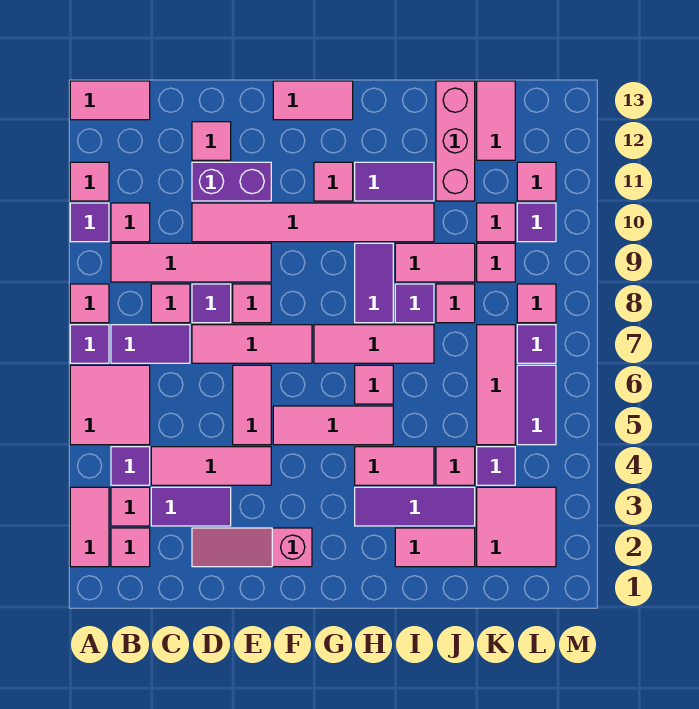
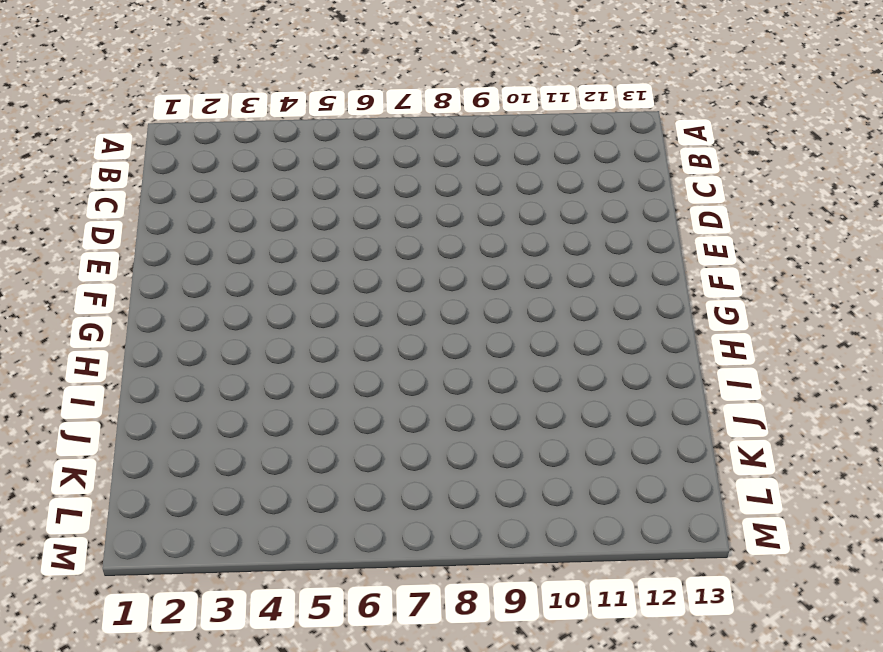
none -> pink tile A2:A3 level 1
none -> pink tile A5:B6 level 1
none -> purple tile A7 level 1
none -> pink tile A8 level 1

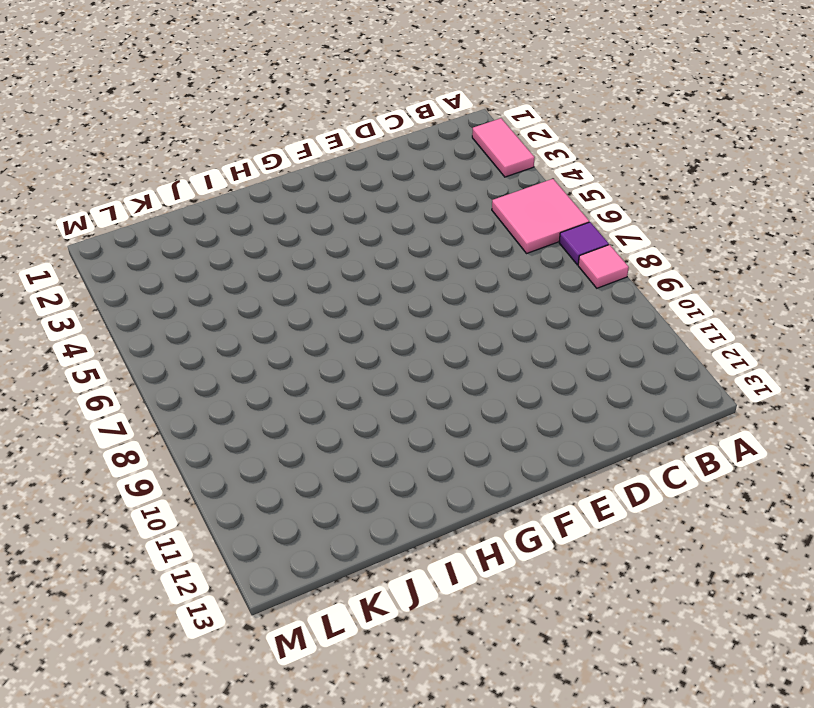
none -> purple tile A10 level 1
none -> pink tile A11 level 1
none -> pink tile A13:B13 level 1
none -> pink tile B2 level 1

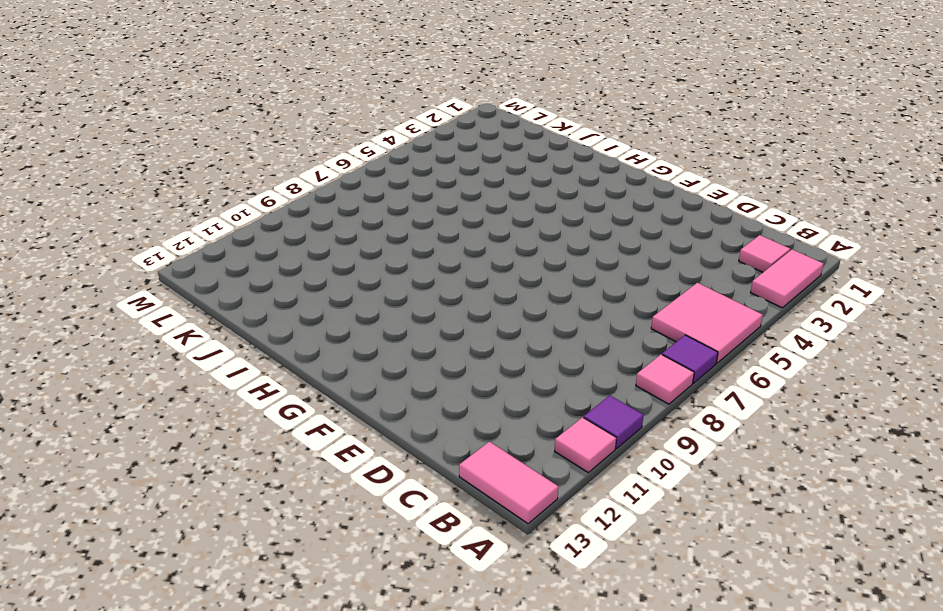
none -> pink tile B3 level 1
none -> purple tile B4 level 1
none -> purple tile B7:C7 level 1
none -> pink tile B9:E9 level 1

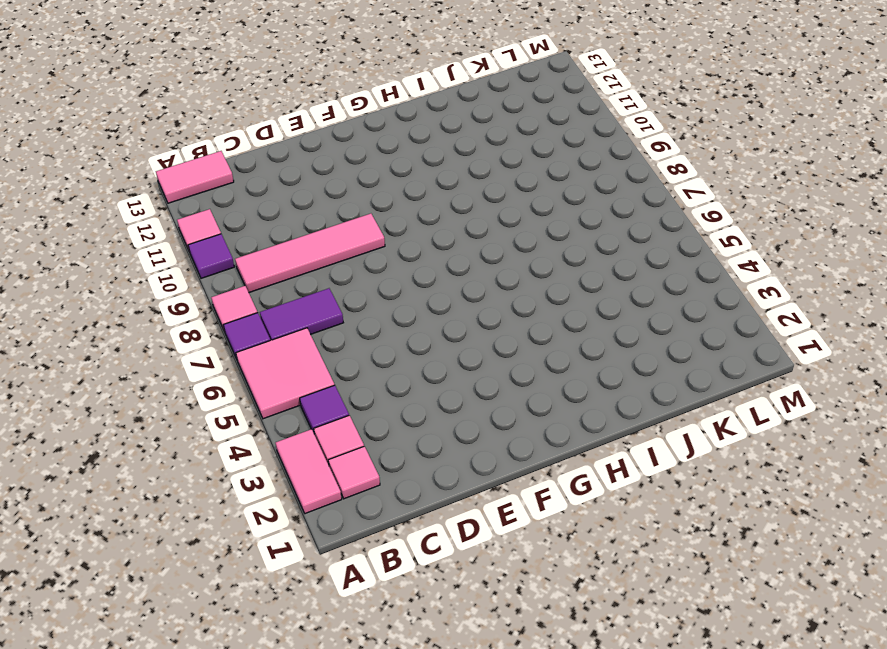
none -> pink tile B10 level 1
none -> purple tile C3:D3 level 1
none -> pink tile C4:E4 level 1
none -> pink tile C8 level 1

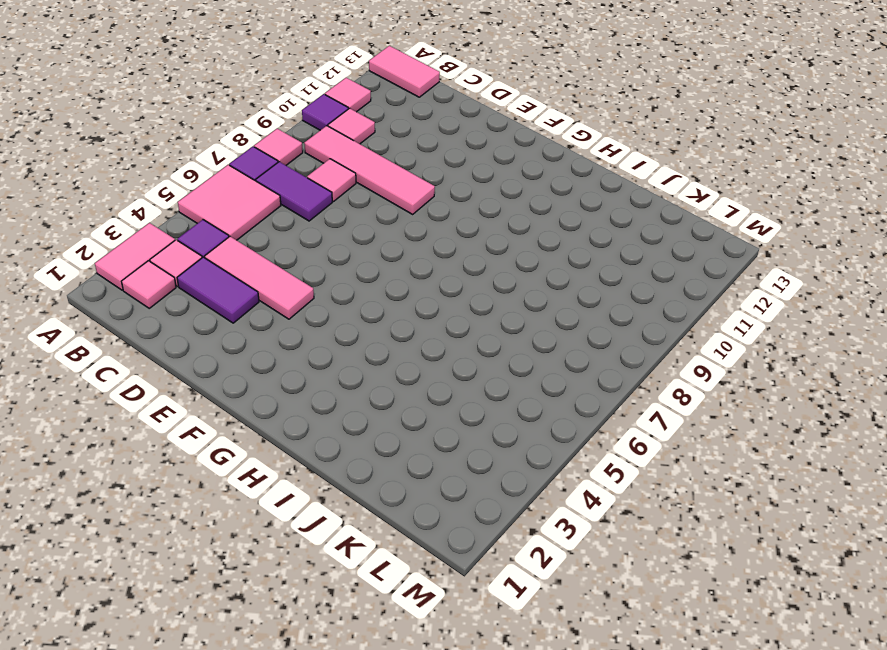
none -> pink slope D2:F2 level 1 top F
none -> pink tile D7:F7 level 1
none -> purple tile D8 level 1
none -> pink tile D10:I10 level 1

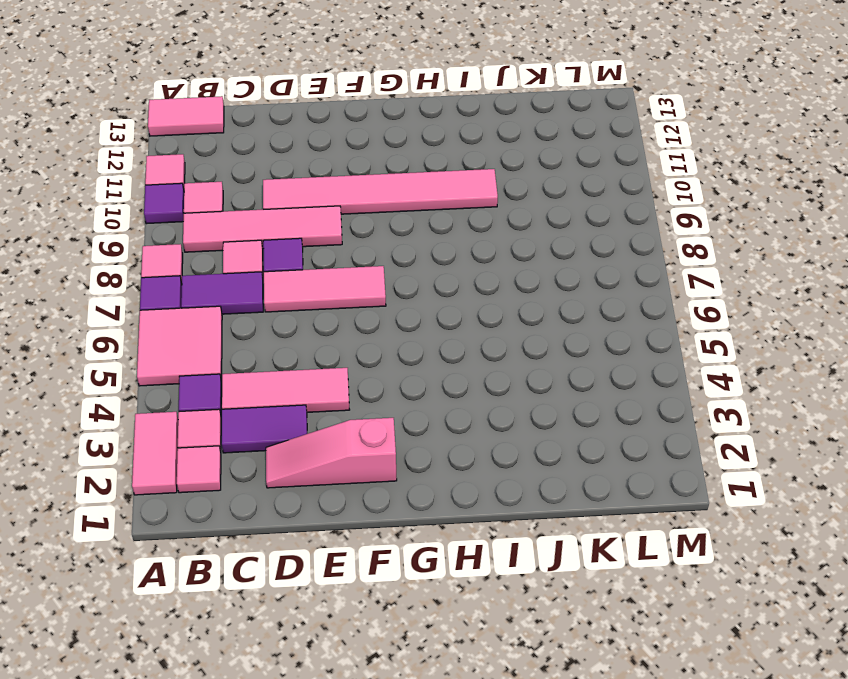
none -> purple brick D11:E11 level 1
none -> pink tile D12 level 1
none -> pink tile E5:E6 level 1
none -> pink tile E8 level 1

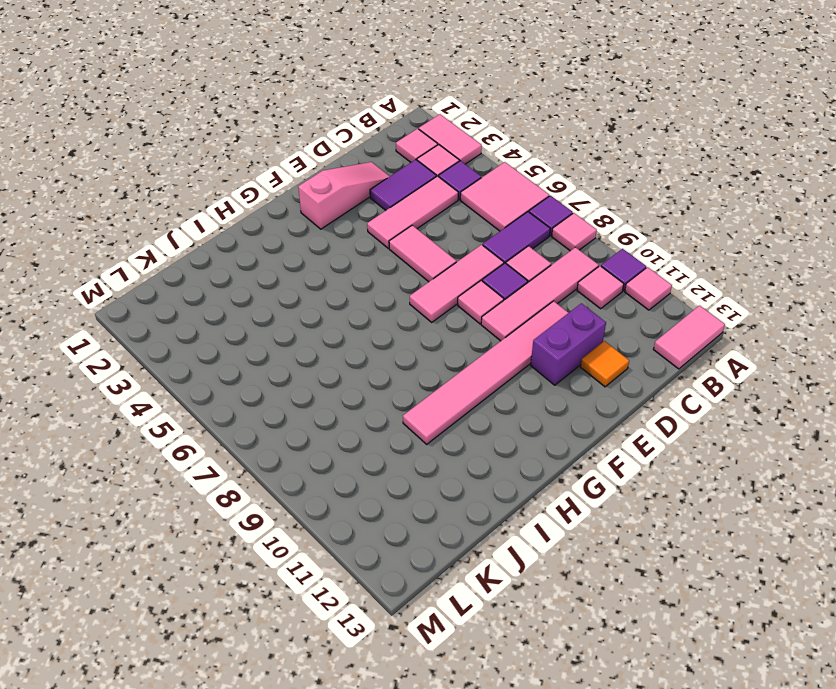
orange tile D12 level 1 -> pink tile D12 level 1
none -> pink tile F5:H5 level 1
none -> pink tile F13:G13 level 1
none -> pink tile G7:I7 level 1
none -> pink tile G11 level 1

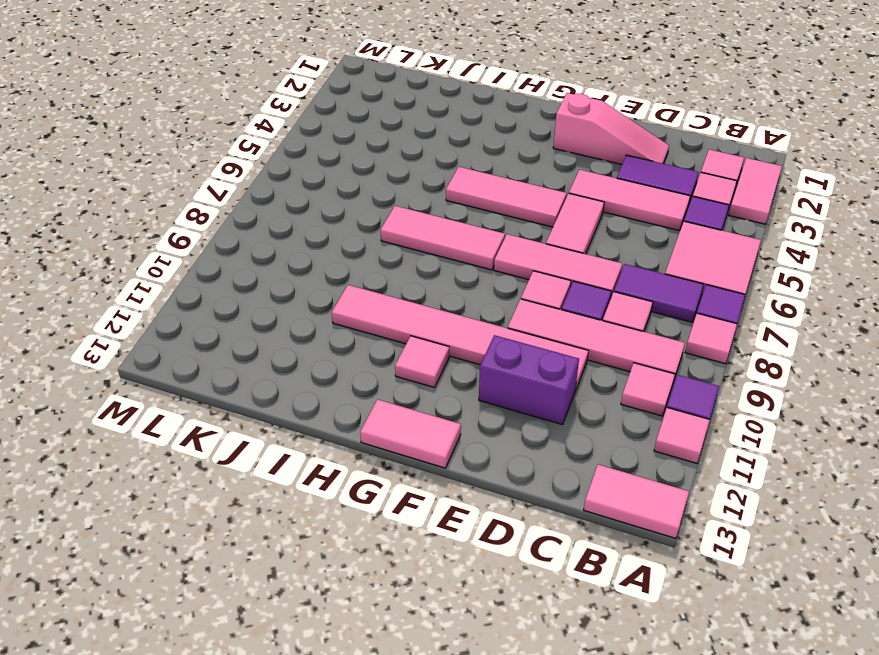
none -> pink tile D12 level 1
none -> purple tile H3:J3 level 1
none -> pink tile H4:I4 level 1
none -> pink tile H6 level 1

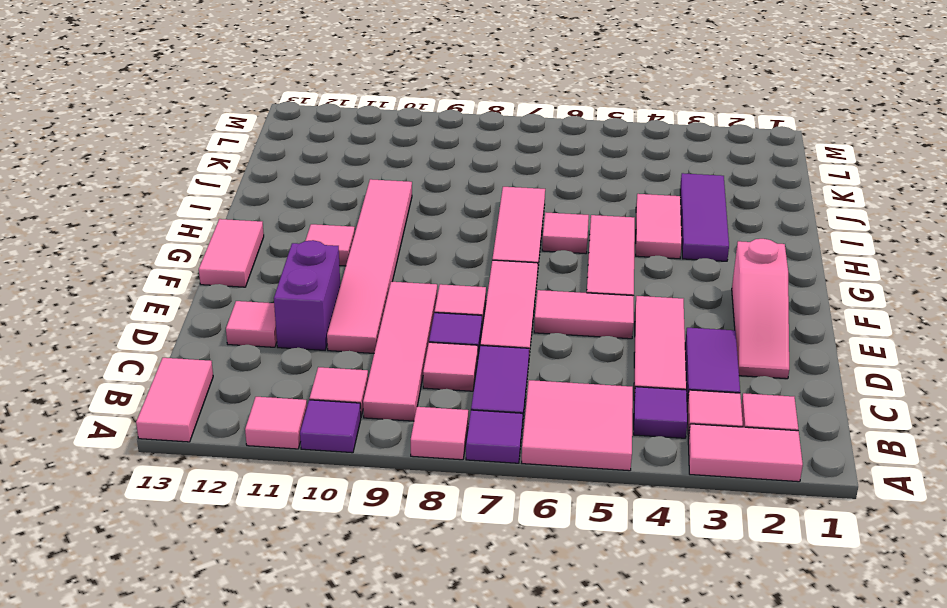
none -> purple tile H8:H9 level 1
none -> purple tile H11:I11 level 1
none -> pink tile I2:J2 level 1
none -> purple tile I8 level 1

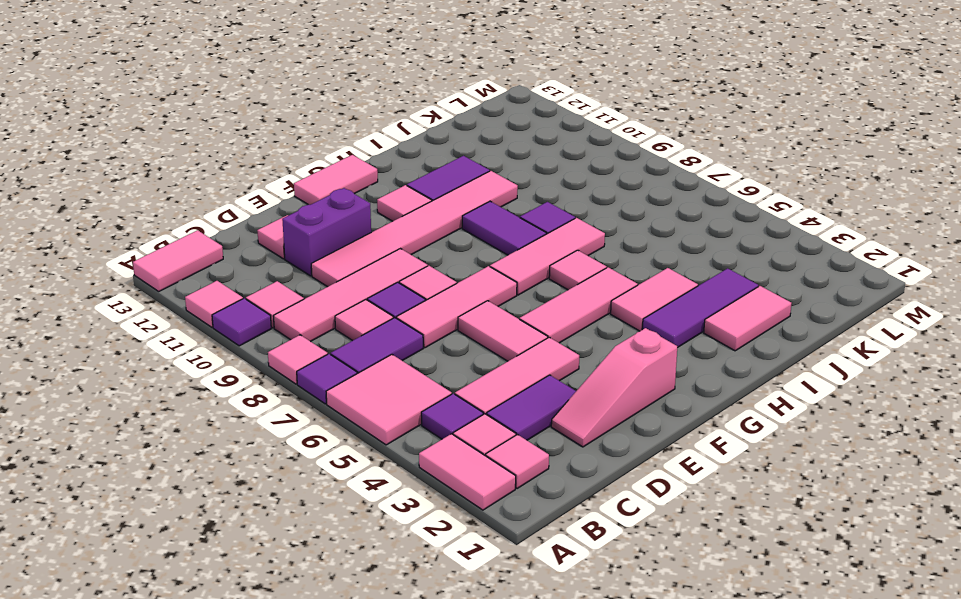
none -> pink tile I9:J9 level 1
none -> pink tile J4 level 1
none -> pink tile J8 level 1
none -> pink brick J11:J13 level 1

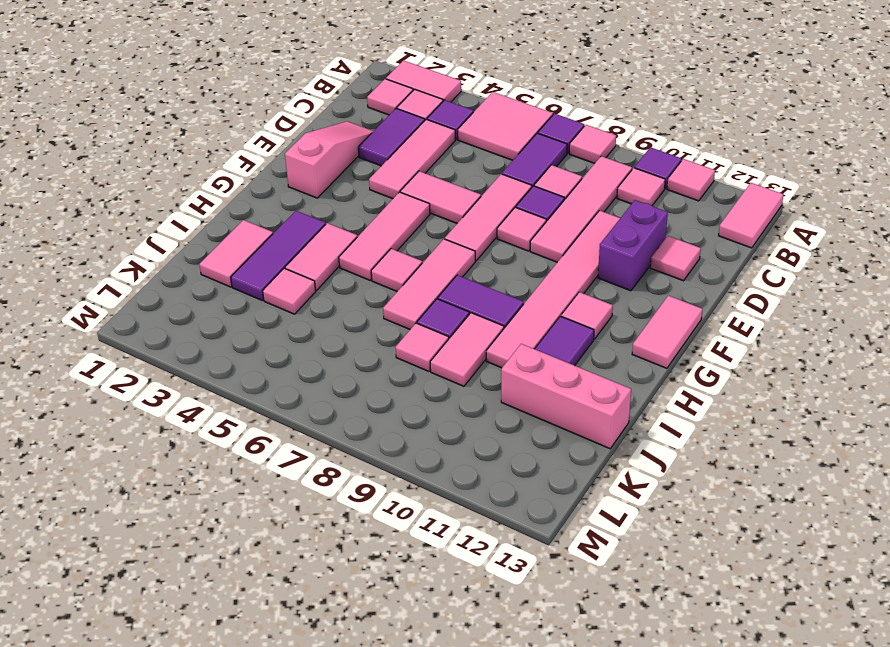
none -> pink tile K2:L3 level 1
none -> purple tile K4 level 1
none -> pink tile K5:K7 level 1
none -> pink tile K9 level 1

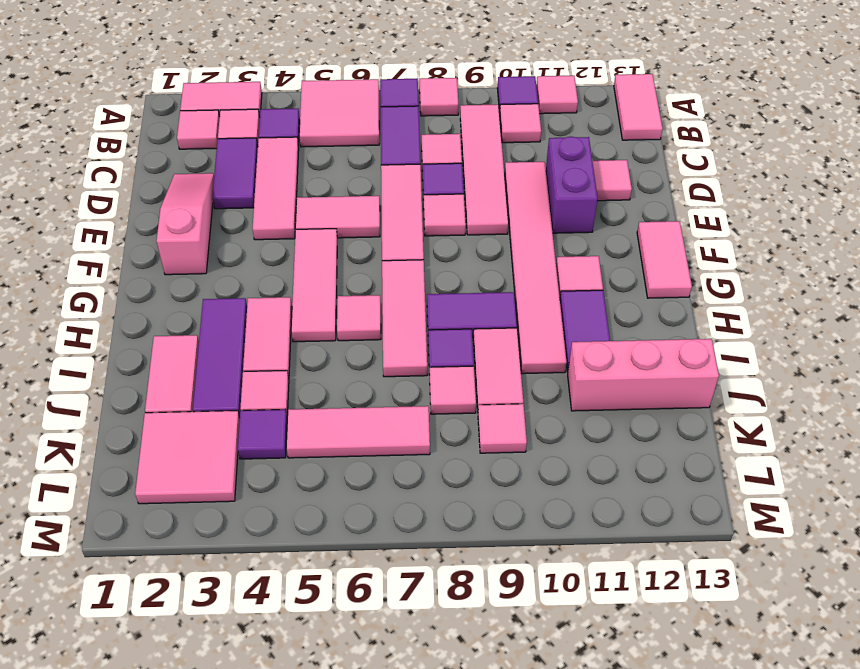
none -> pink tile K10 level 1
none -> pink tile K12:K13 level 1
none -> purple tile L5:L6 level 1
none -> purple tile L7 level 1

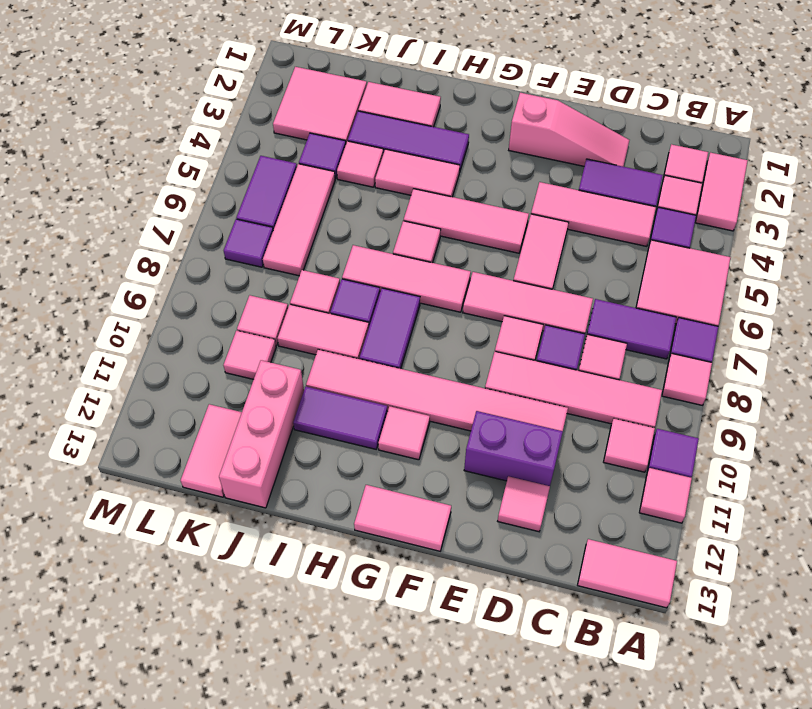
none -> pink tile L8 level 1
none -> purple tile L10 level 1
none -> pink tile L11 level 1

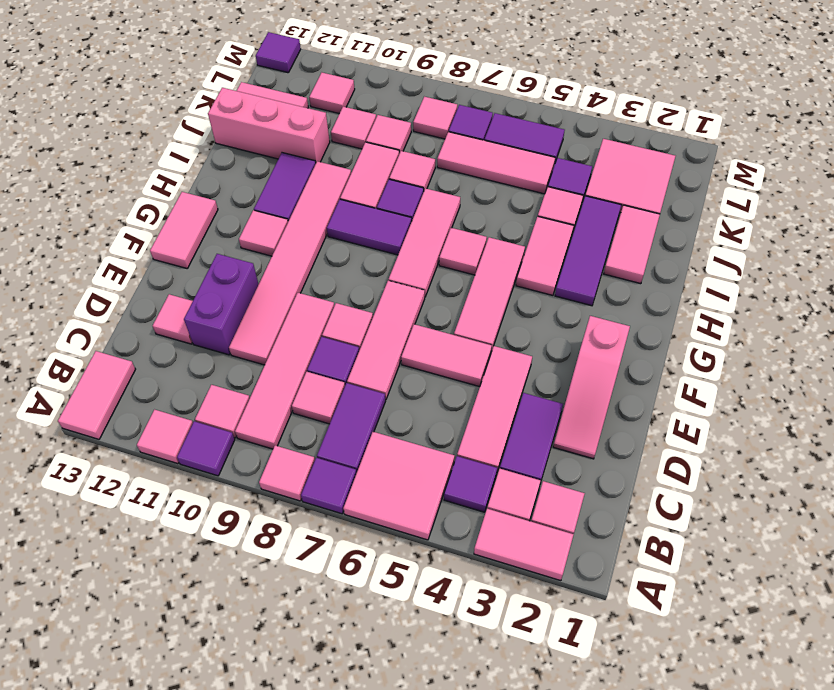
purple tile M13 level 1 -> purple tile L10 level 1

